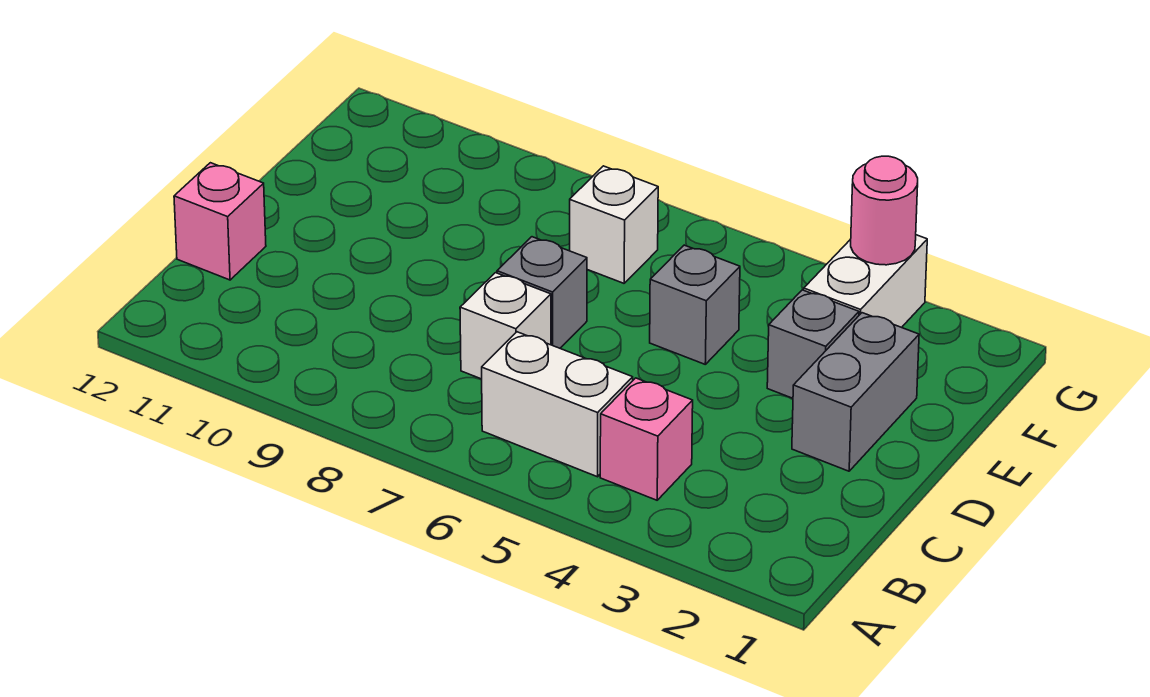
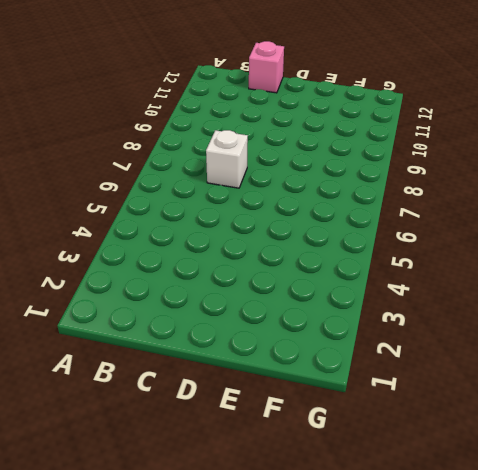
none -> pink brick B4 level 1
none -> white brick B5:B6 level 1

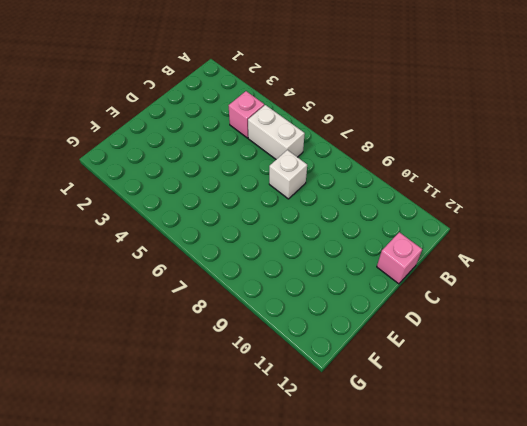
none -> grey brick D2:E2 level 1
none -> grey brick D7 level 1

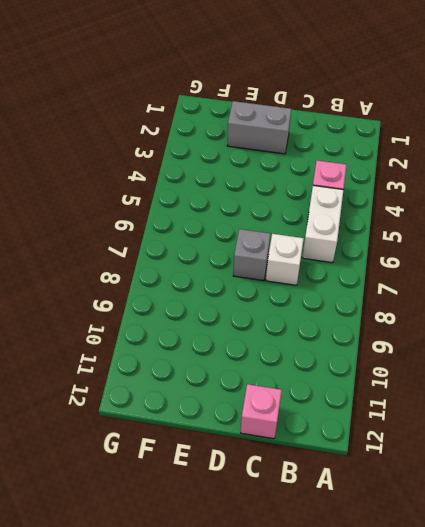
none -> grey brick E3 level 1
none -> grey brick E5 level 1

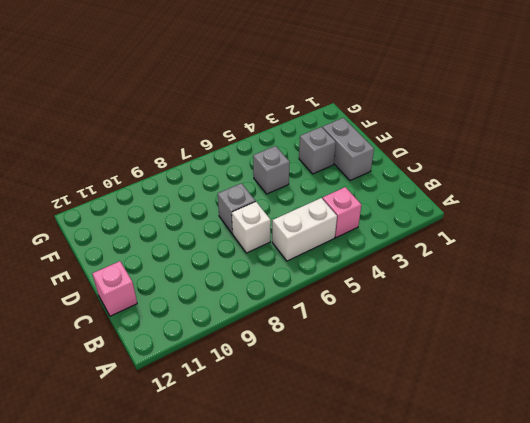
none -> white brick F3:G3 level 1
none -> white brick F7 level 1

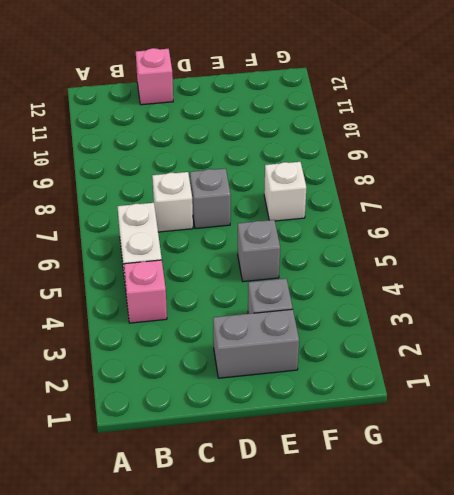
none -> white brick F3:G3 level 1
none -> pink round brick G3 level 2

